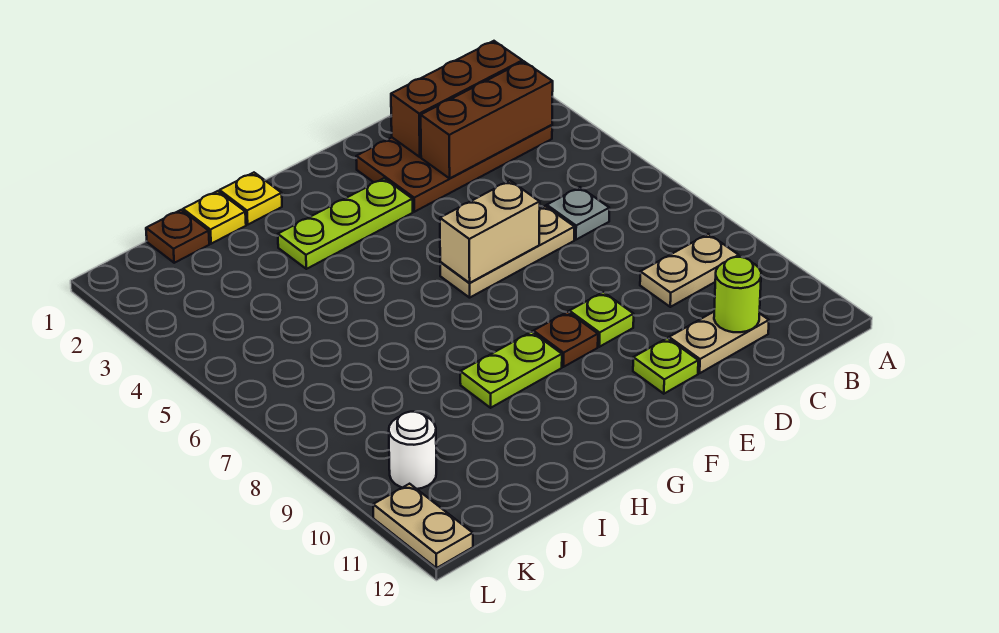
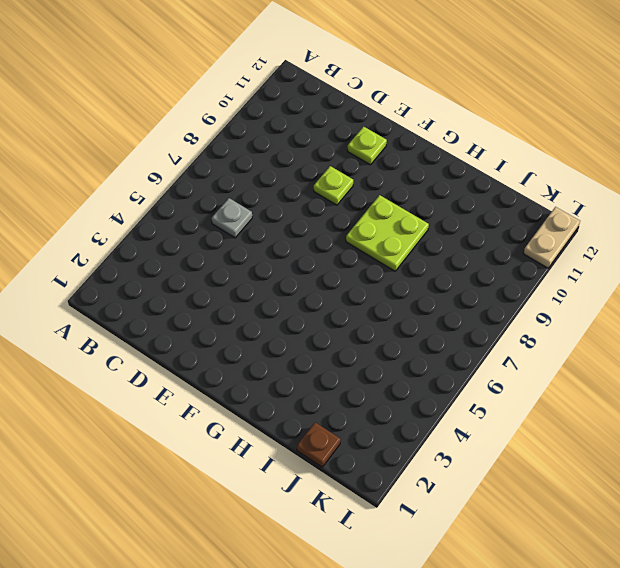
lime plate G8:H9 level 1 -> lime plate G9:H9 level 1
none -> brown plate B2:E3 level 1
none -> tan plate B9:C9 level 1
none -> tan plate C11:D11 level 1

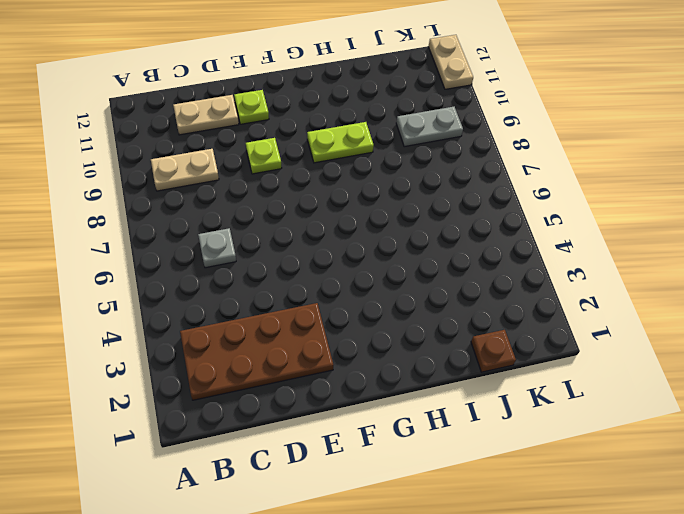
grey plate J9:K9 level 1 -> none
none -> tan plate D6:F6 level 1
none -> lime plate F3:H3 level 1
none -> brown plate F9 level 1

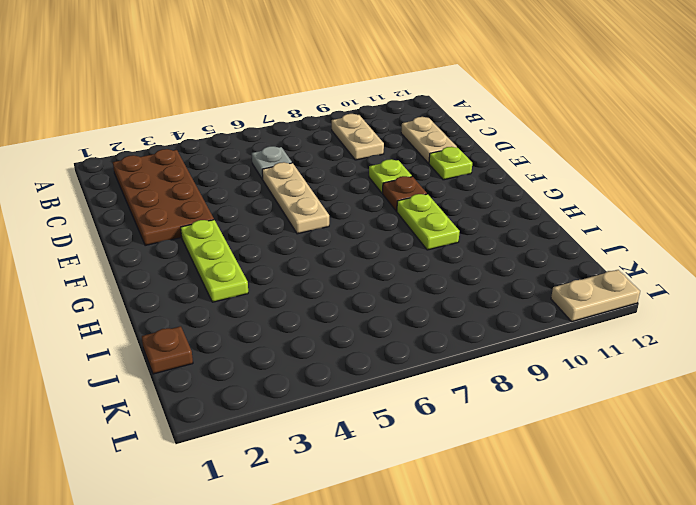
none -> yellow plate H1 level 1
none -> yellow plate I1 level 1
none -> white round brick K10 level 1

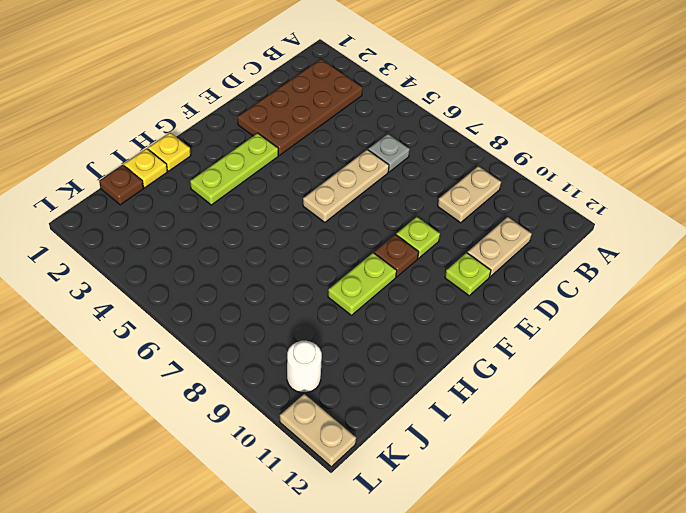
none -> brown brick B2:D2 level 2
none -> brown brick B3:D3 level 2
none -> lime round brick C11 level 2

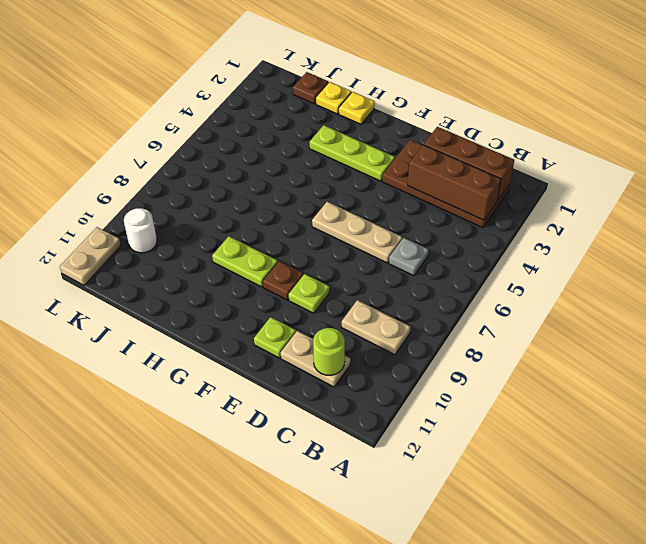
none -> tan brick E6:F6 level 2

